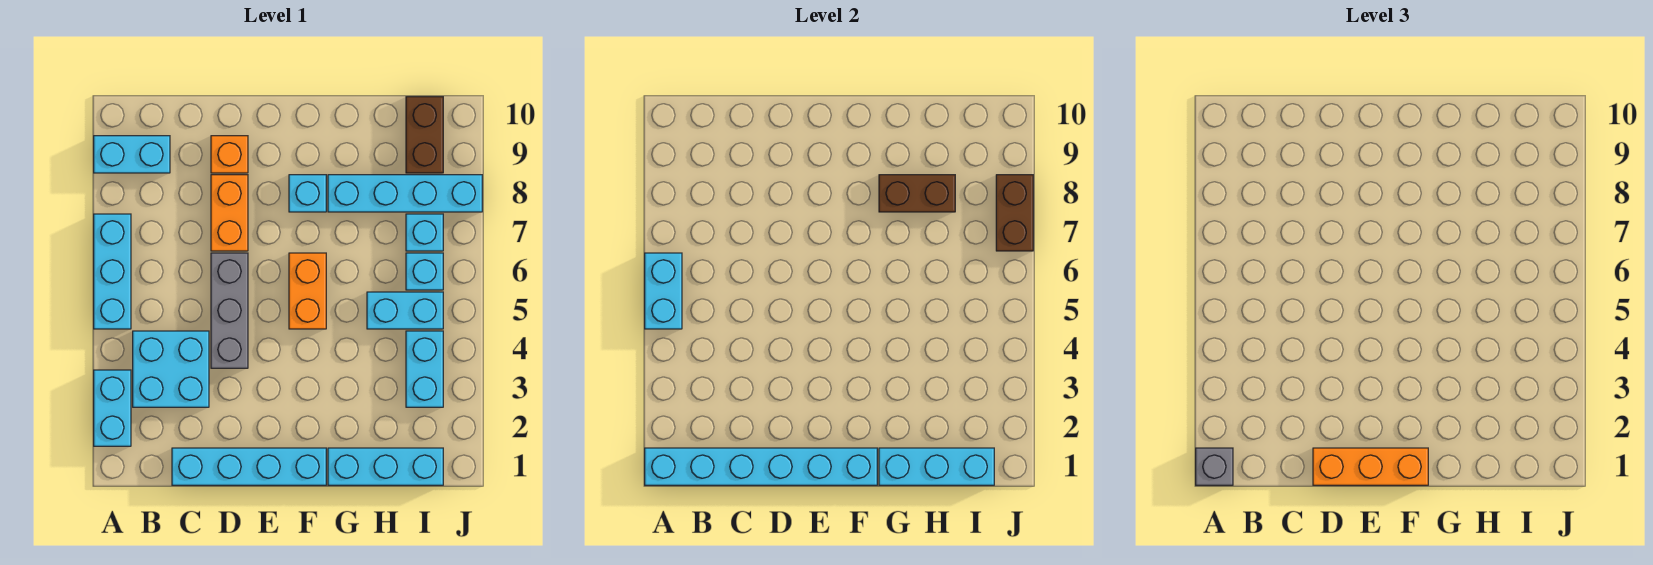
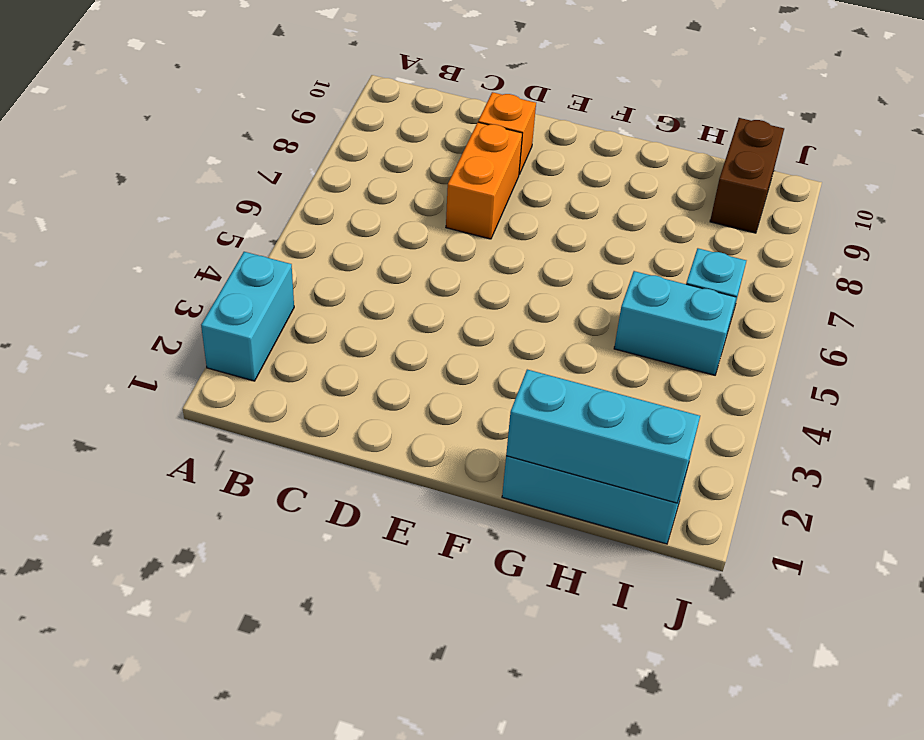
none -> cyan brick A5:A7 level 1
none -> cyan brick A9:B9 level 1
none -> cyan brick B3:C4 level 1

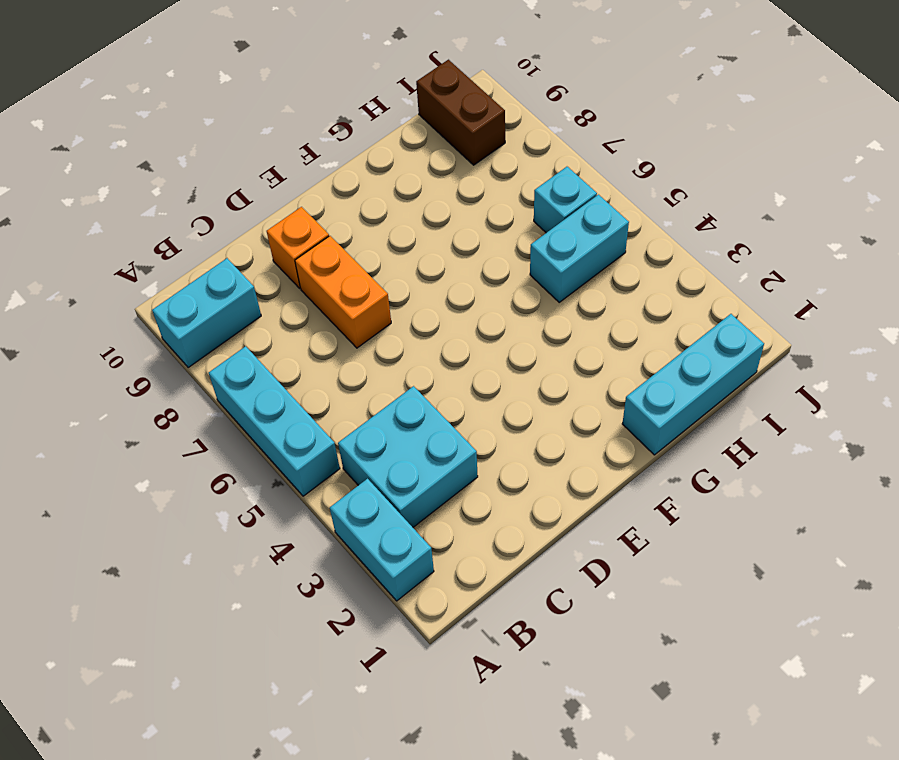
none -> cyan brick C1:F1 level 1
none -> grey brick D4:D6 level 1
none -> orange brick F5:F6 level 1

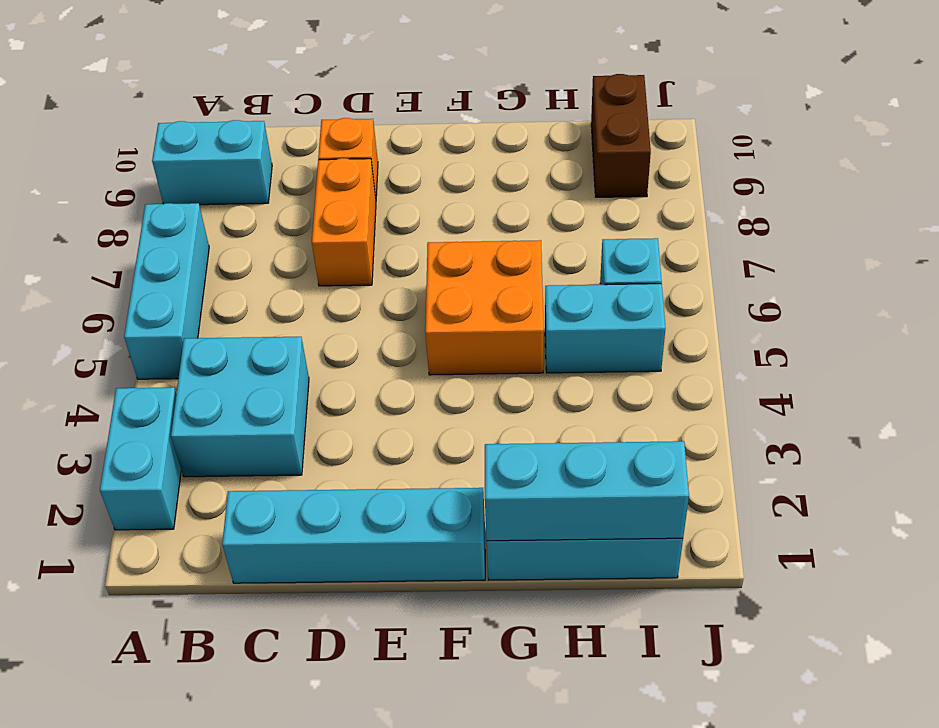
orange brick F5:G6 level 1 -> orange brick F5:F6 level 1
none -> grey brick D4:D6 level 1
none -> cyan brick F8 level 1
none -> cyan brick G8:J8 level 1

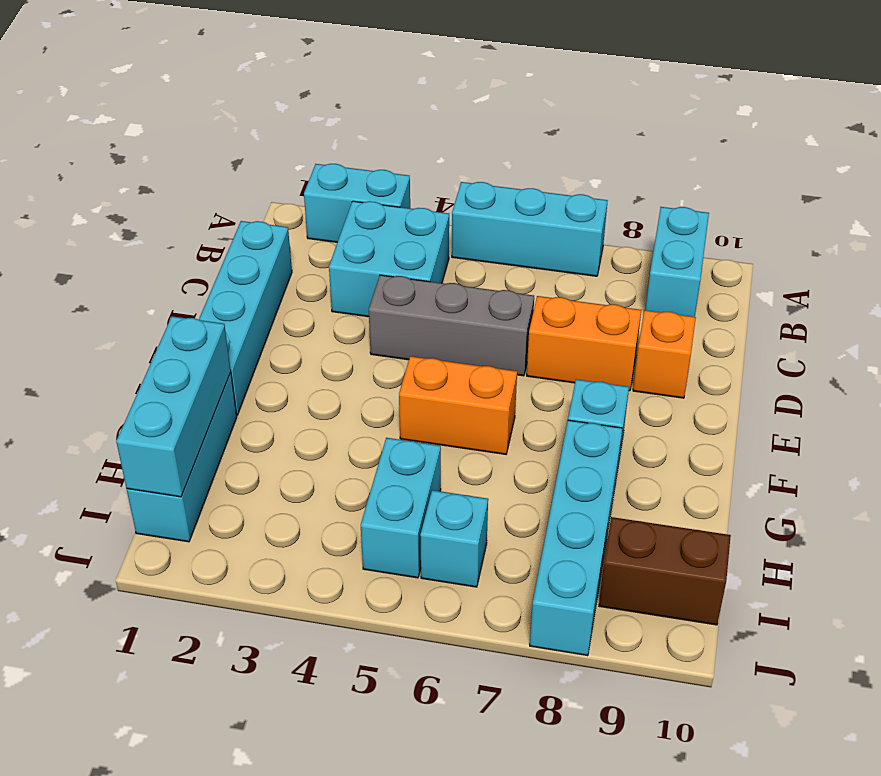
none -> cyan brick I3:I4 level 1
none -> cyan brick I7 level 1
none -> cyan brick A1:F1 level 2

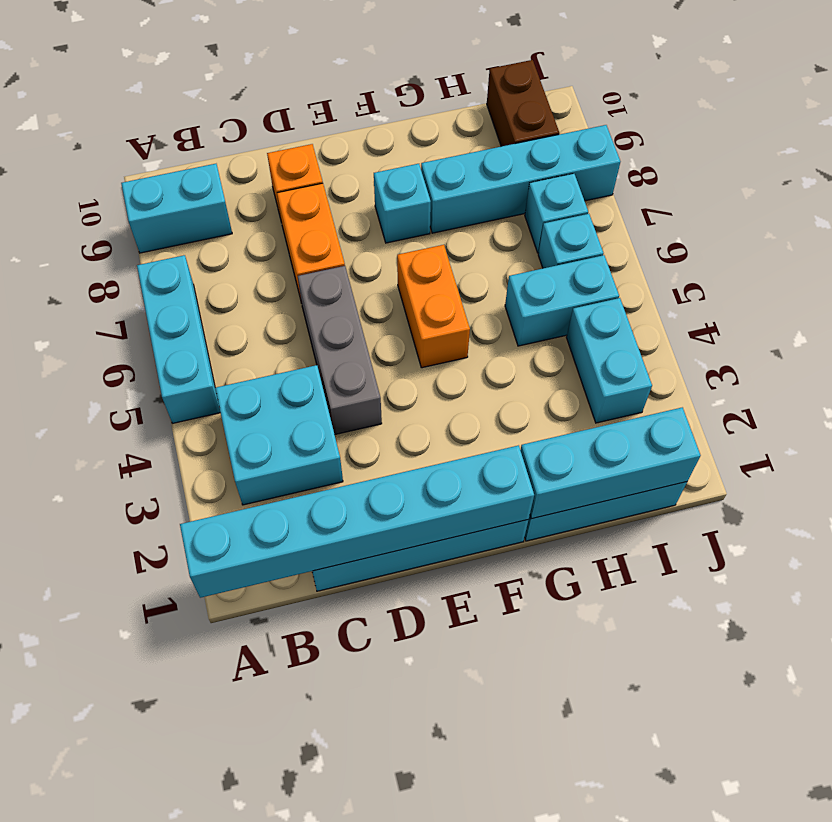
none -> cyan brick A2:A3 level 1
none -> cyan brick A5:A6 level 2
none -> brown brick G8:H8 level 2

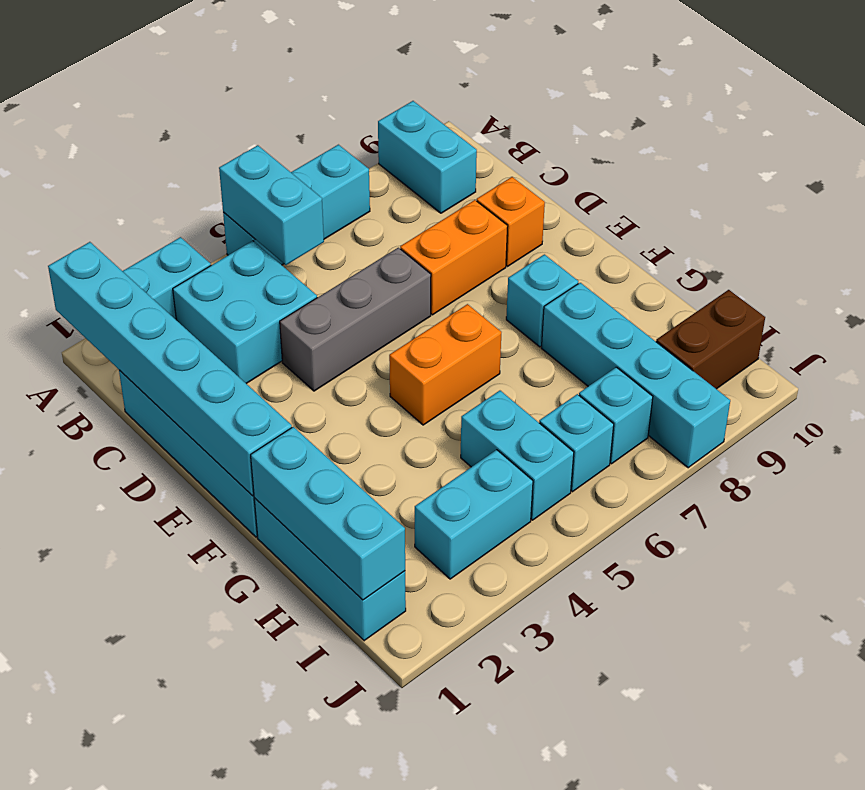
cyan brick A5:B5 level 2 -> cyan brick A5:A6 level 2
none -> brown brick G8:H8 level 2
none -> brown brick J7:J8 level 2
none -> grey brick A1 level 3

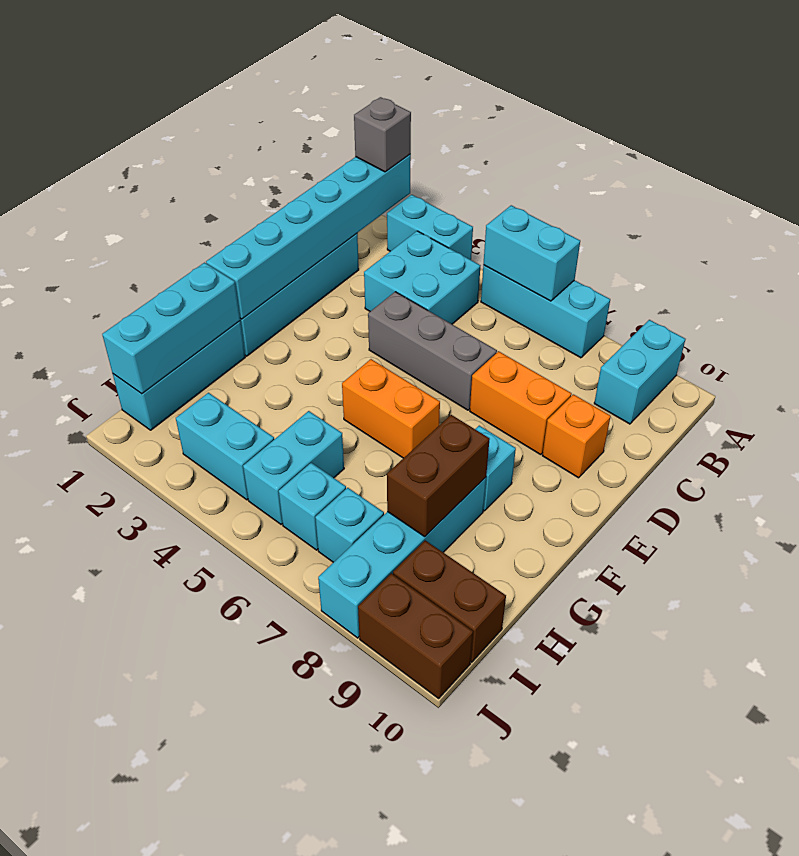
brown brick J9:J10 level 1 -> brown brick J7:J8 level 2
none -> orange brick D1:F1 level 3

